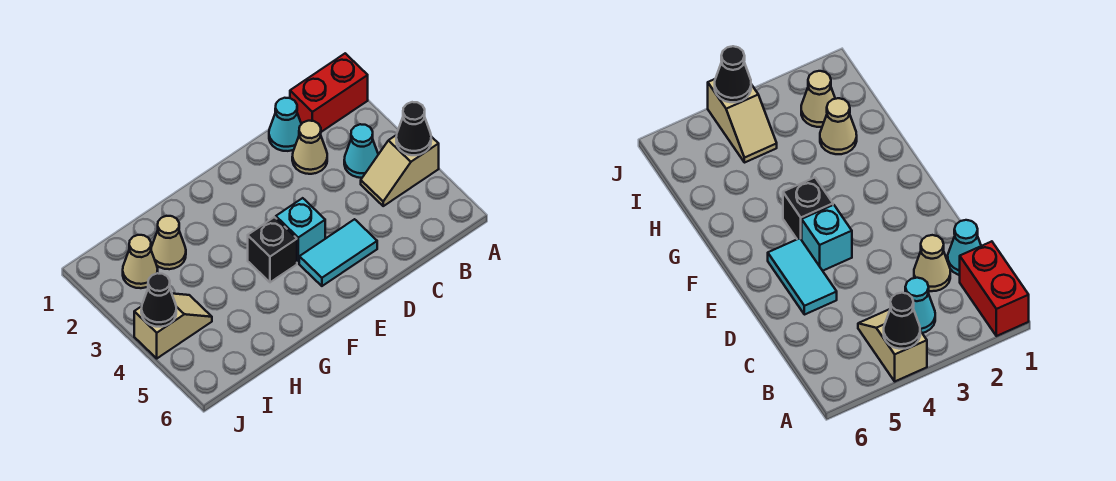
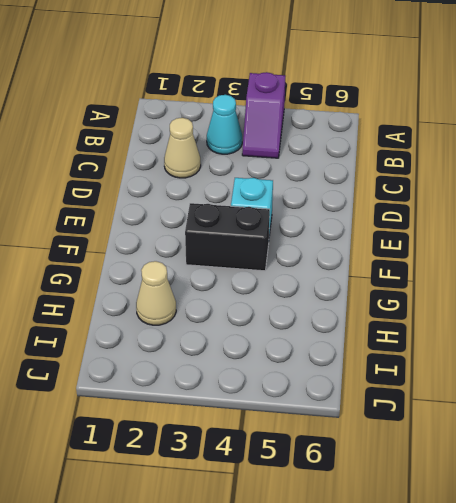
purple slope A4:B4 level 1 top A -> tan slope A4:B4 level 1 top A
black brick F3:F4 level 1 -> black brick F4 level 1
none -> red brick A1:B1 level 1
none -> cyan cone C1 level 1
none -> cyan tile D5:E5 level 1

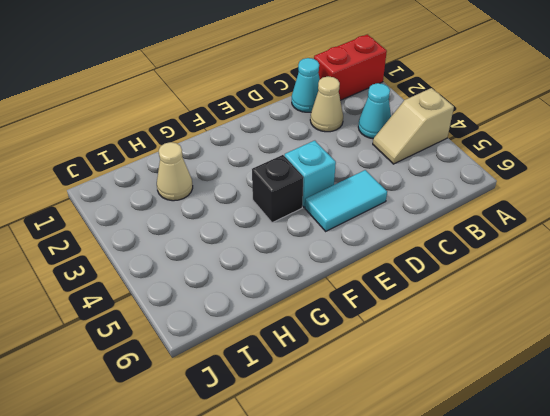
none -> tan cone I2 level 1
none -> tan slope I4:J4 level 1 top J
none -> black cone A4 level 2

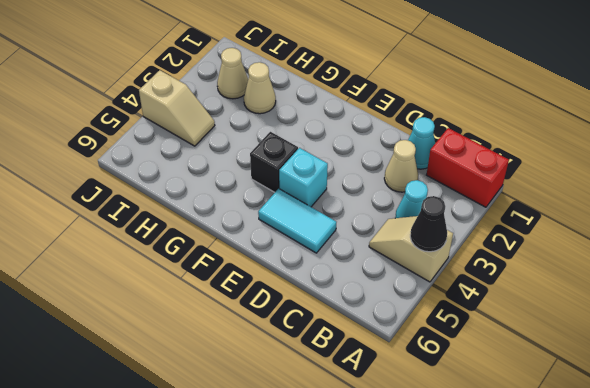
none -> black cone J4 level 2

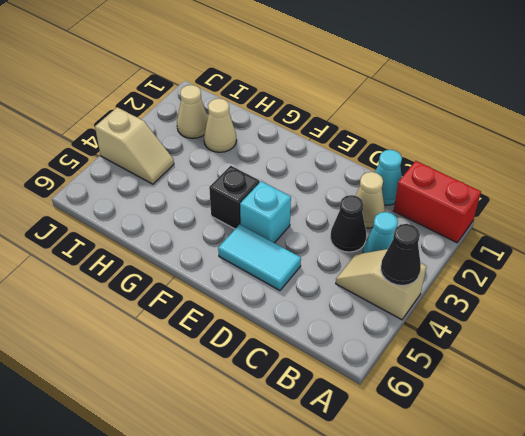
black cone C3 level 1 -> black cone J4 level 2

